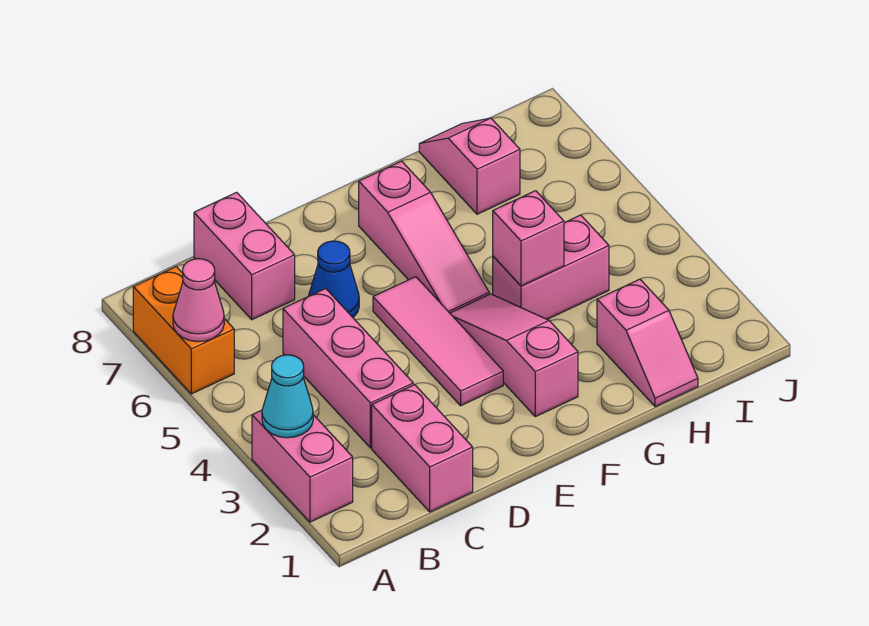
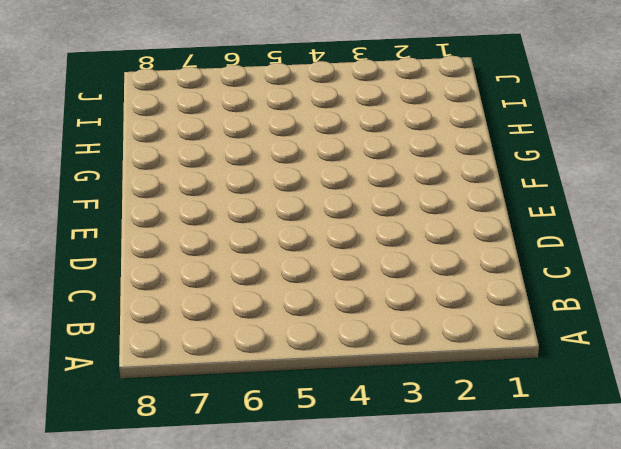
none -> pink brick A2:A3 level 1
none -> orange brick A6:A7 level 1
none -> pink brick C1:C2 level 1

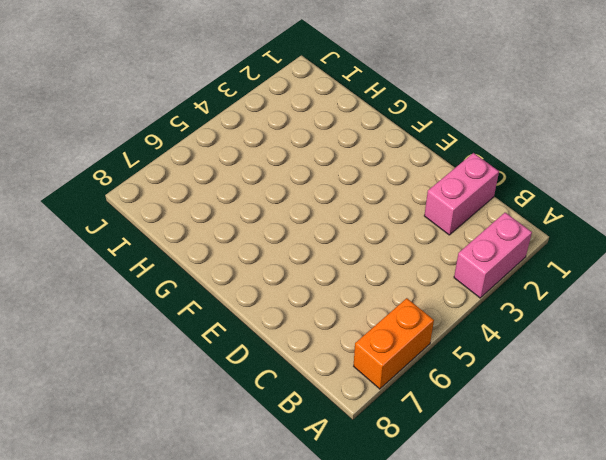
none -> pink brick C3:C5 level 1
none -> pink brick C7:C8 level 1
none -> blue cone D6 level 1

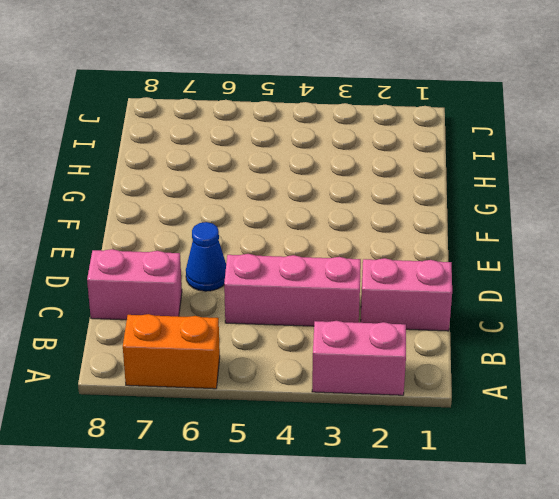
none -> pink tile E3:E5 level 1
none -> pink slope F2:F4 level 1 top 2
none -> pink slope F5:F7 level 1 top 7

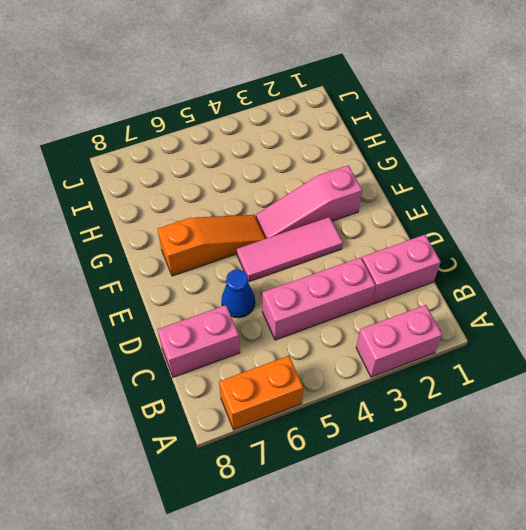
orange slope F5:F7 level 1 top 7 -> pink slope F5:F7 level 1 top 7
none -> pink brick G4:H4 level 1
none -> pink slope H1:H2 level 1 top 2
none -> pink slope H7:H8 level 1 top 7

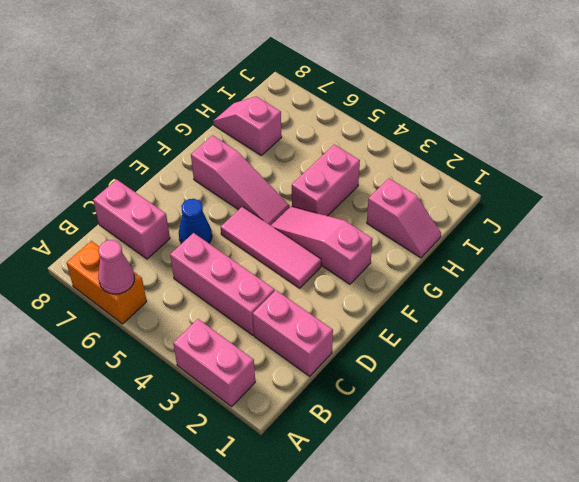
none -> cyan cone A3 level 2
none -> pink brick G4 level 2

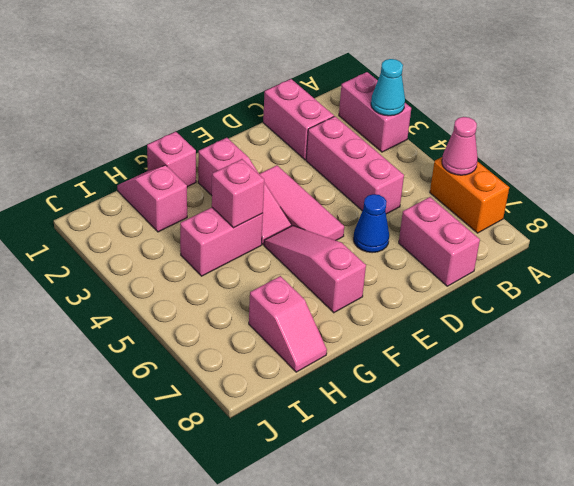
pink brick G1 level 1 -> none

